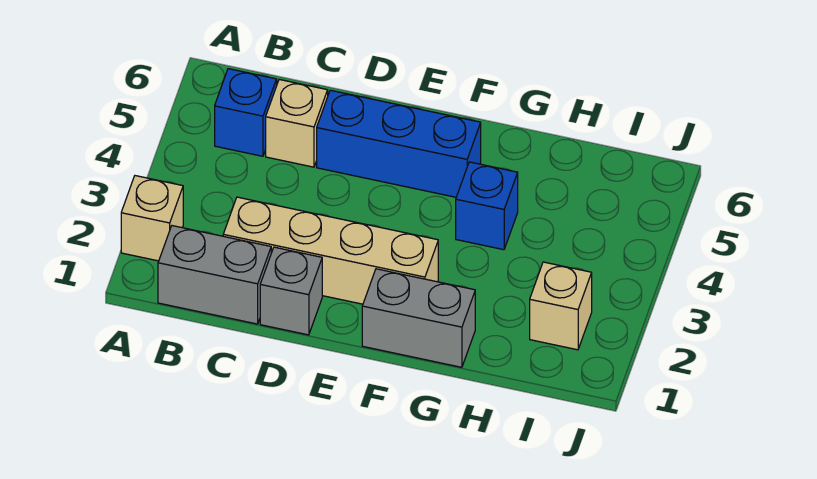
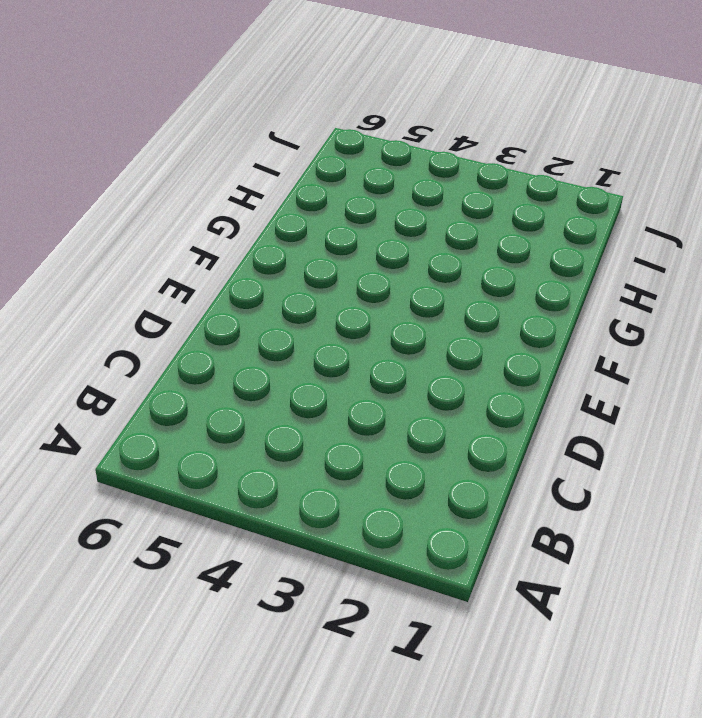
none -> tan brick A2 level 1
none -> grey brick B1:C1 level 1

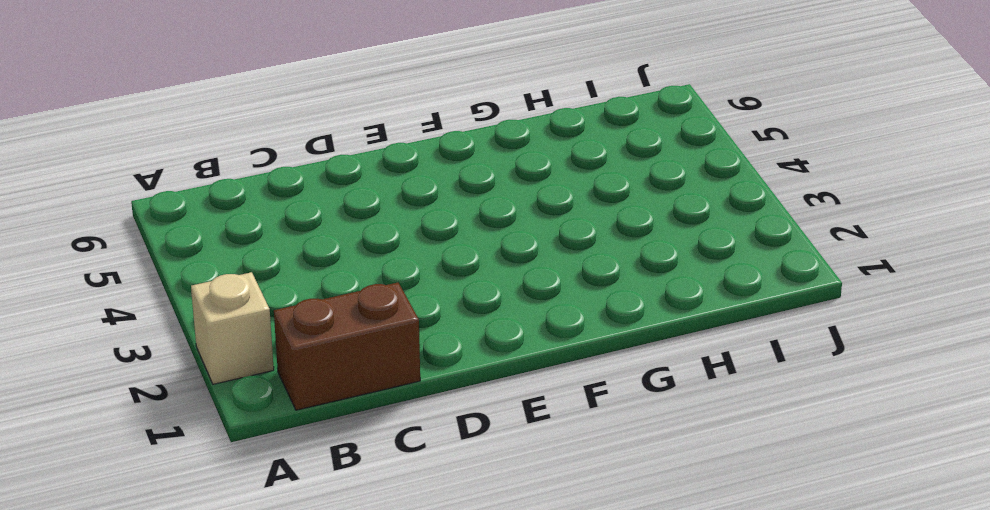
brown brick B1:C1 level 1 -> grey brick B1:C1 level 1
none -> blue brick B5 level 1
none -> tan brick C2:F2 level 1

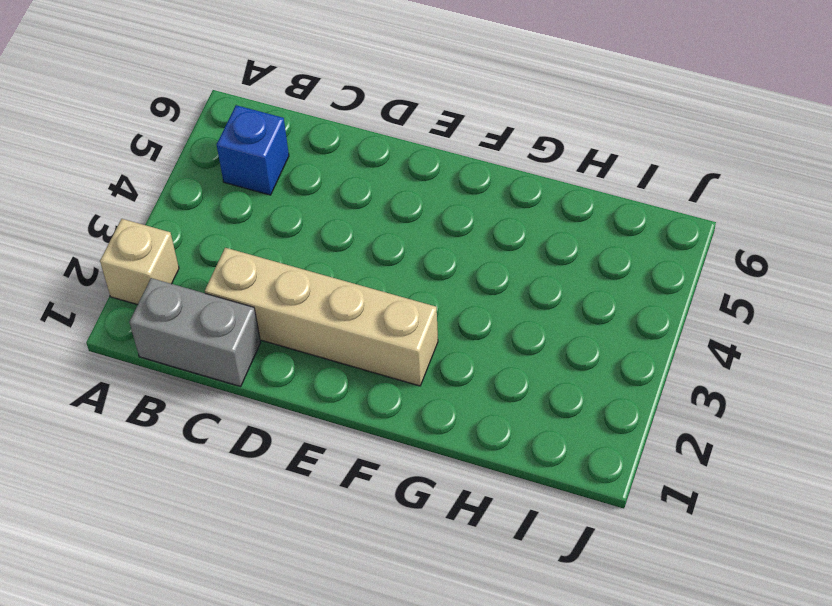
none -> tan brick C5 level 1
none -> grey brick D1 level 1

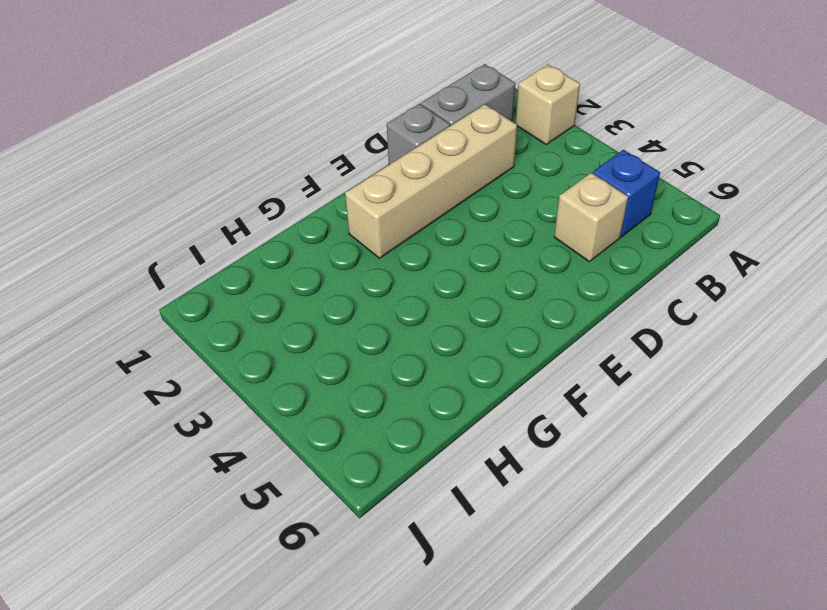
none -> blue brick D5:F5 level 1
none -> grey brick F1:G1 level 1

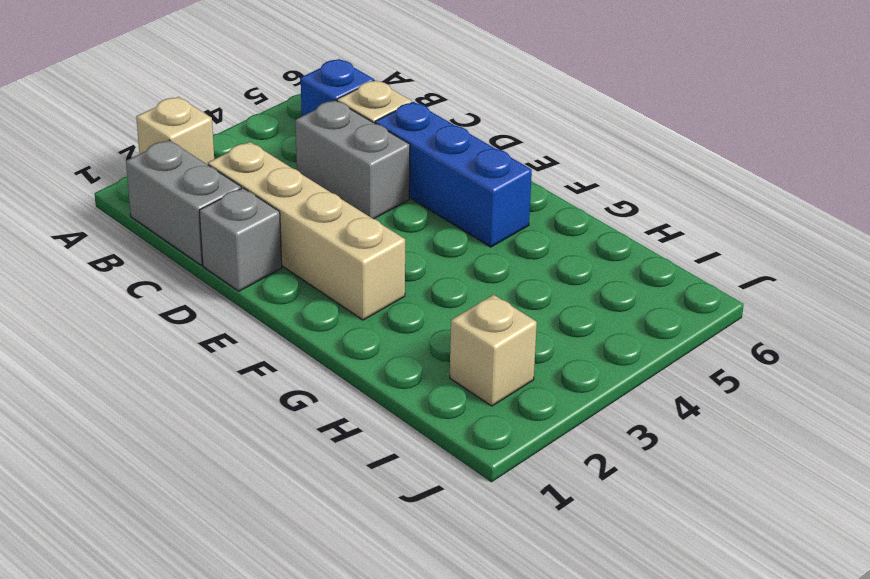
grey brick C4:D4 level 1 -> grey brick F1:G1 level 1
none -> blue brick G4 level 1

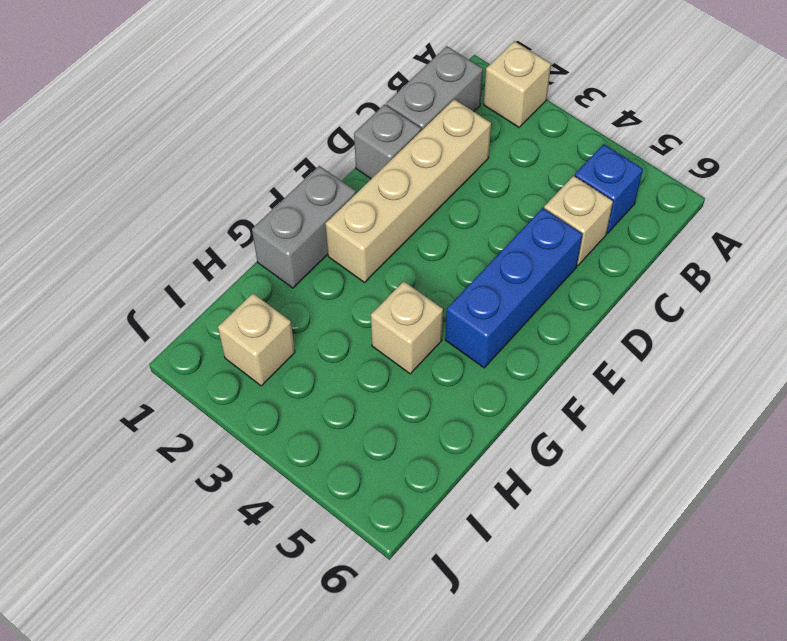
tan brick G4 level 1 -> blue brick G4 level 1

